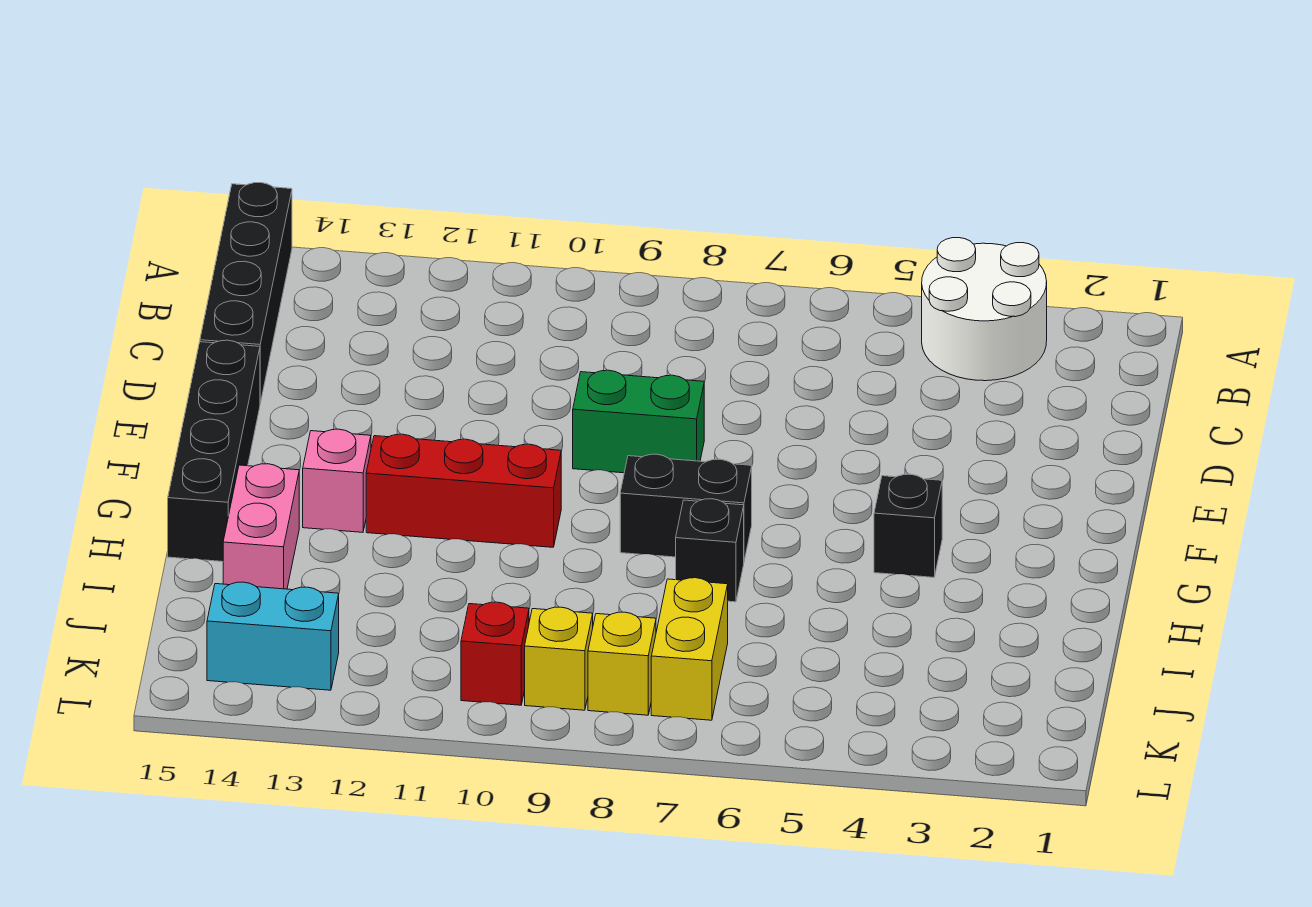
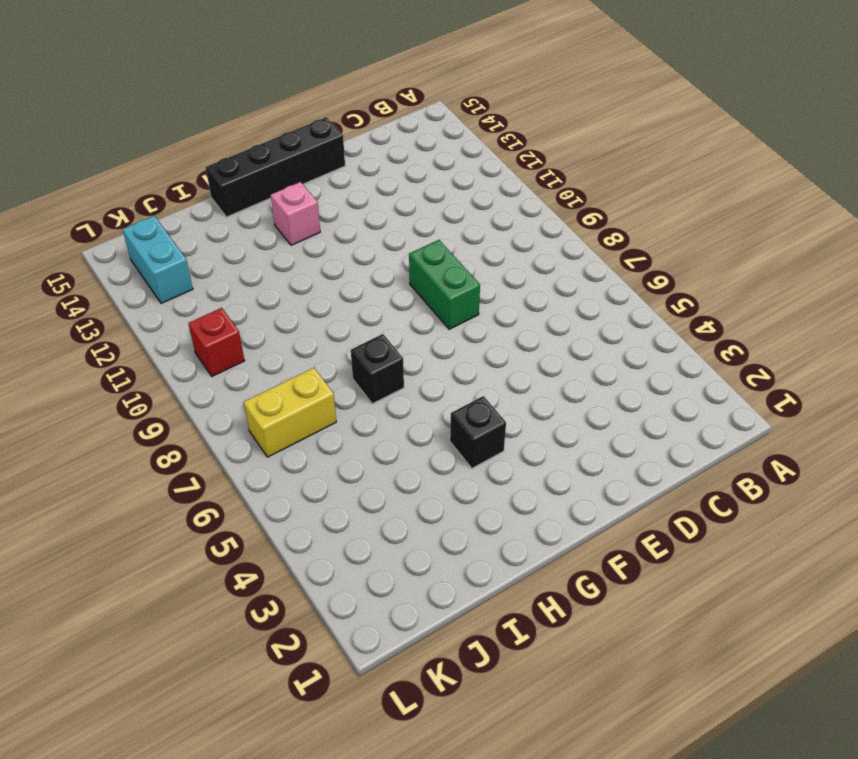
none -> white round brick A3:B4 level 1
none -> black brick A15:D15 level 1
none -> black brick G7:G8 level 1

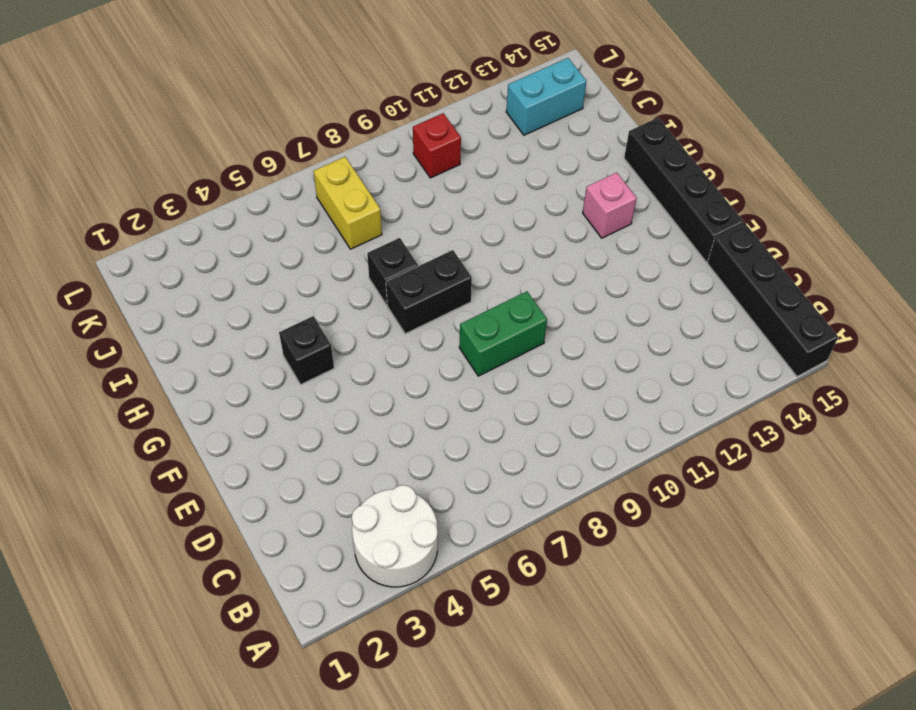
none -> red brick G10:G12 level 1
none -> pink brick H14:I14 level 1
none -> yellow brick K8 level 1

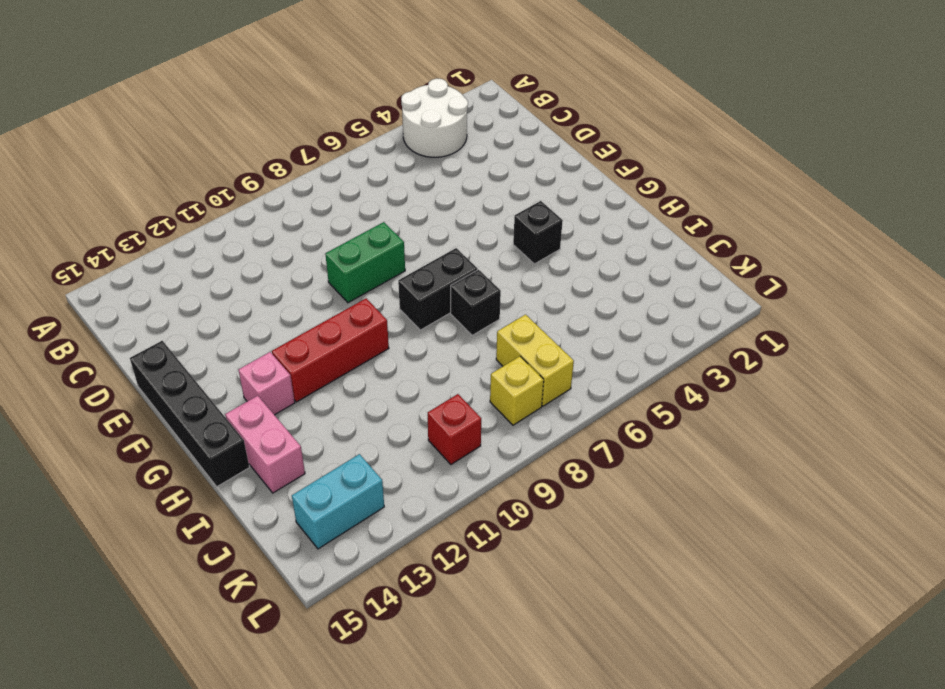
none -> black brick A15:D15 level 1
none -> yellow brick K9 level 1

